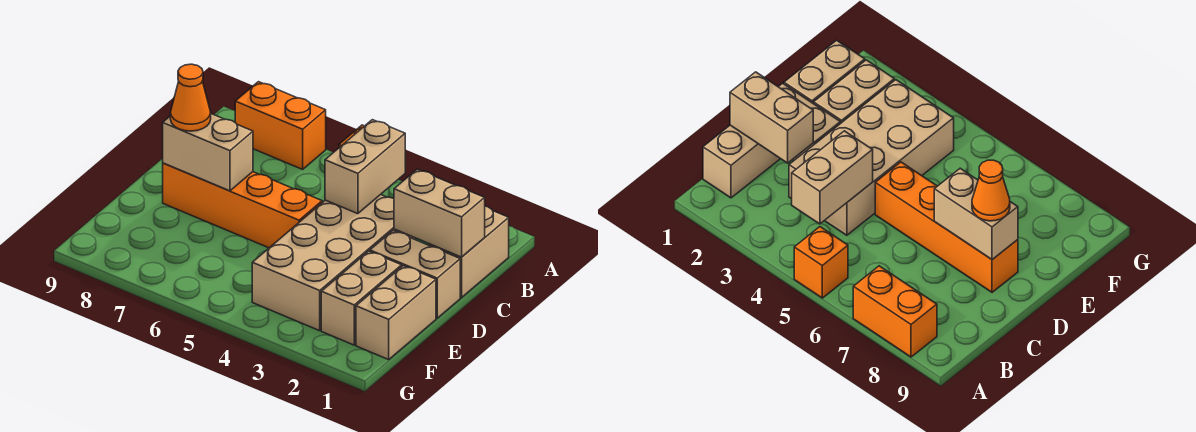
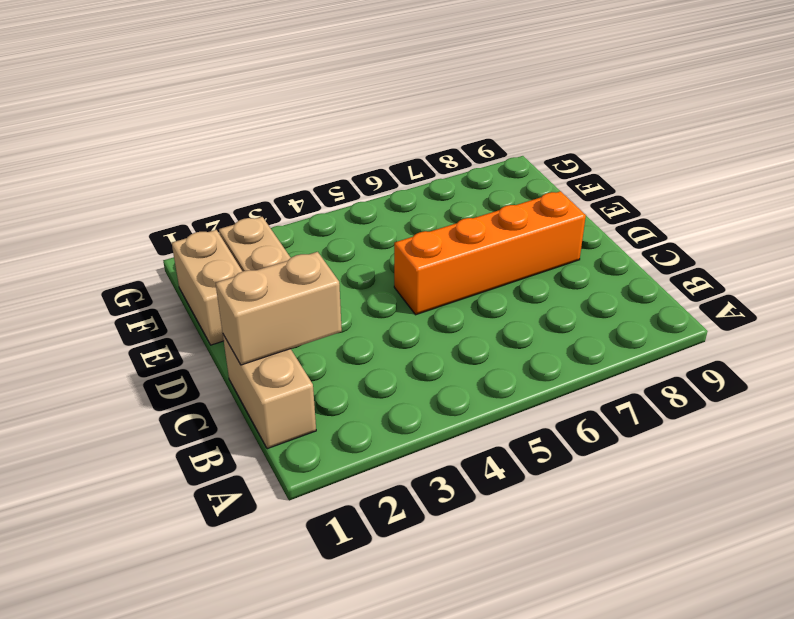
none -> orange brick A5 level 1
none -> orange brick A7:A8 level 1
none -> tan brick C3:F4 level 1

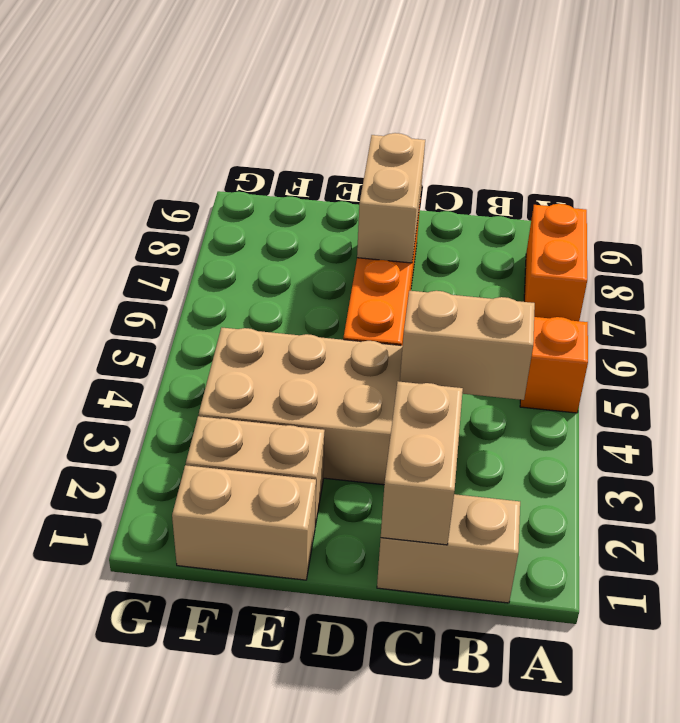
none -> tan brick D1:D2 level 1
none -> orange cone D8 level 3

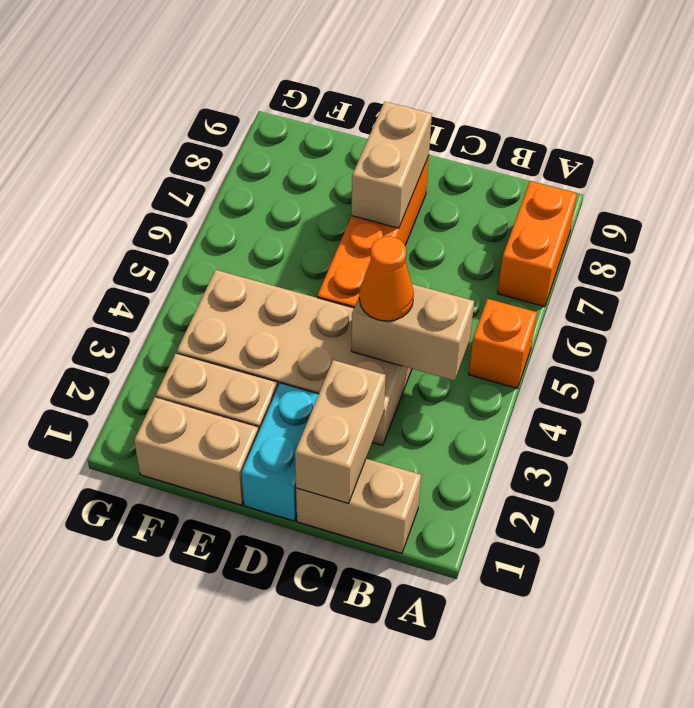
orange cone C4 level 3 -> orange cone D8 level 3
cyan brick D1:D2 level 1 -> tan brick D1:D2 level 1

